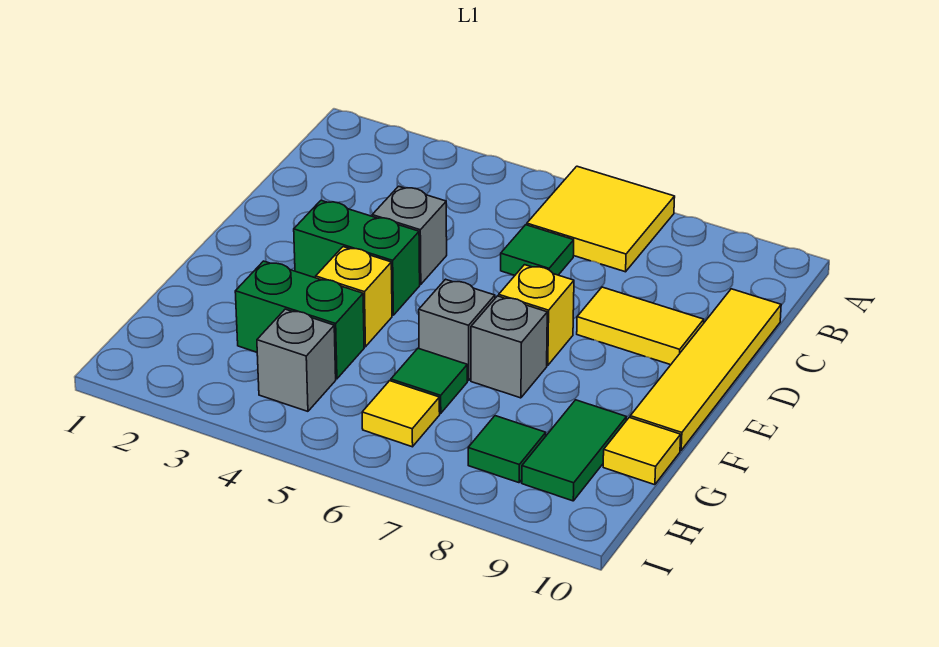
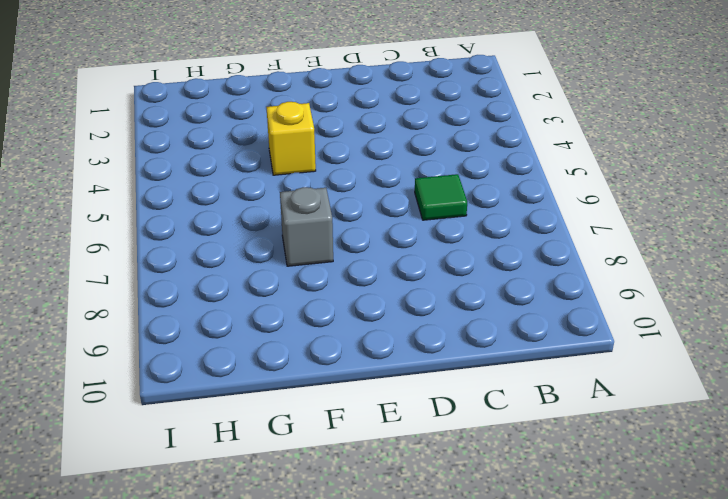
none -> yellow tile A6:B7 level 1
none -> yellow tile C10:F10 level 1
none -> grey brick D4 level 1

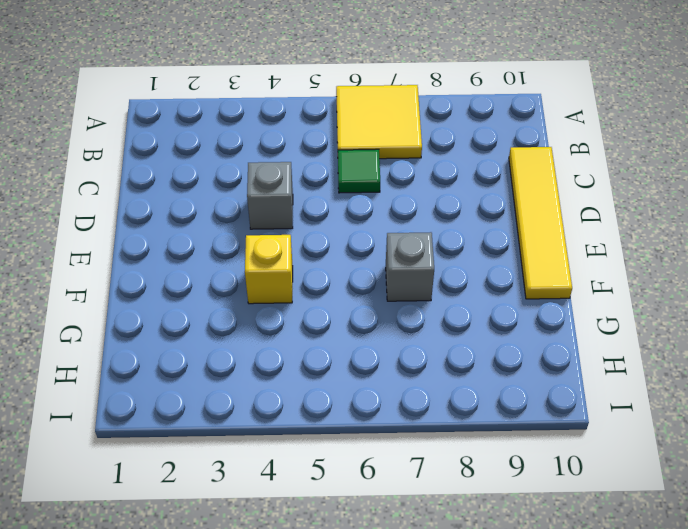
none -> yellow tile D8:D9 level 1
none -> green brick E3:E4 level 1
none -> yellow brick E7 level 1

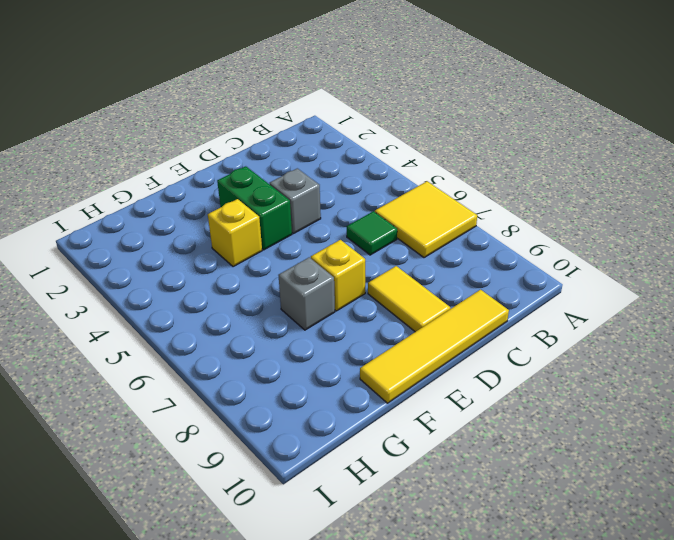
none -> grey brick F6 level 1
none -> green brick G3:G4 level 1
none -> green tile G6 level 1

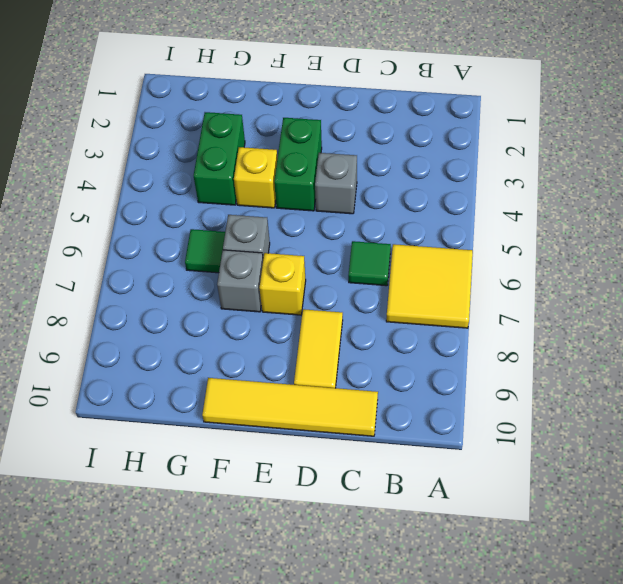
none -> green tile G9:H9 level 1
none -> yellow tile G10 level 1
none -> grey brick H4 level 1

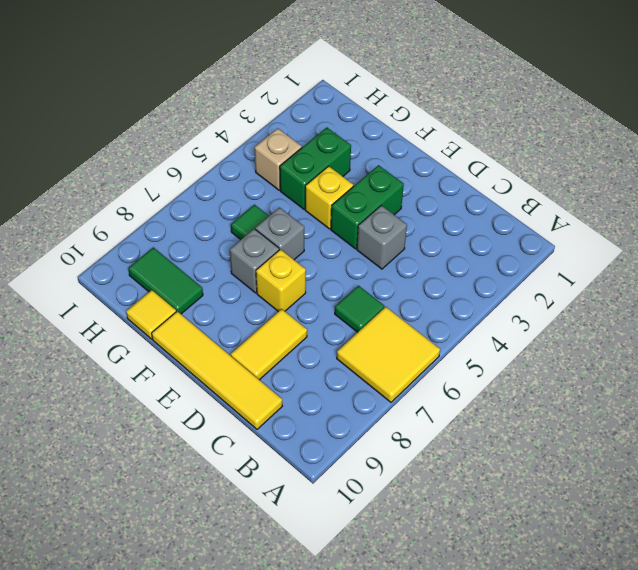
tan brick H4 level 1 -> grey brick H4 level 1
none -> yellow tile H6 level 1
none -> green tile H8 level 1

